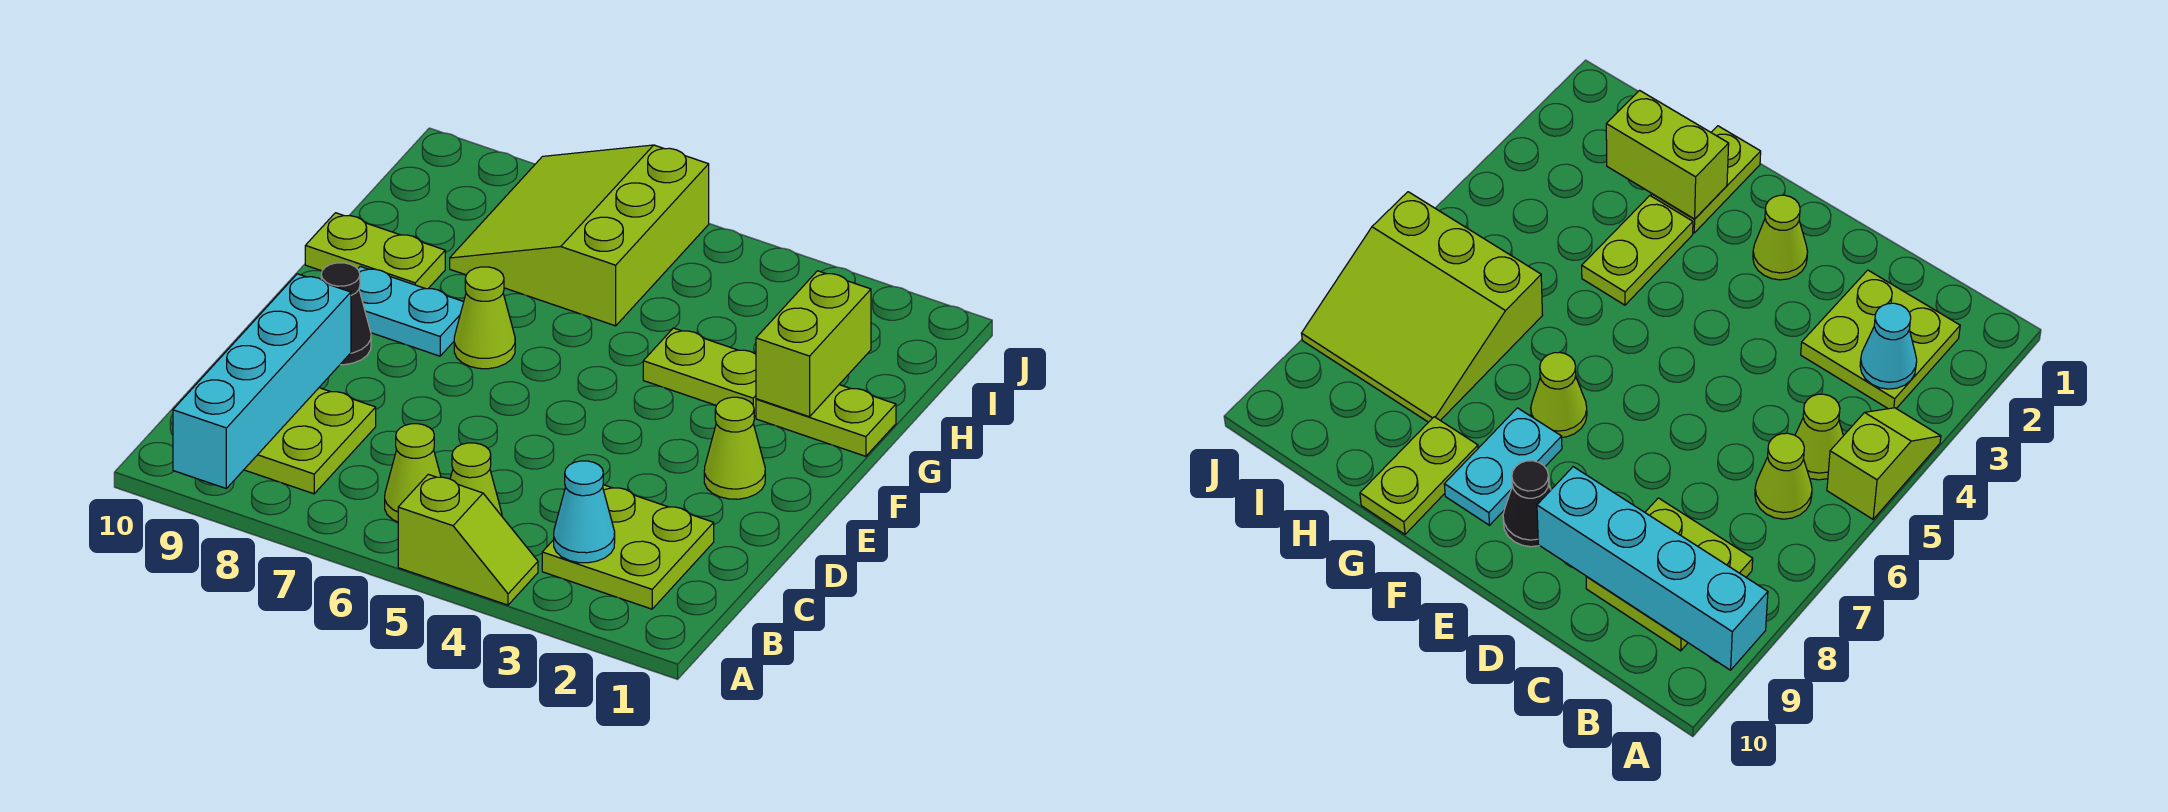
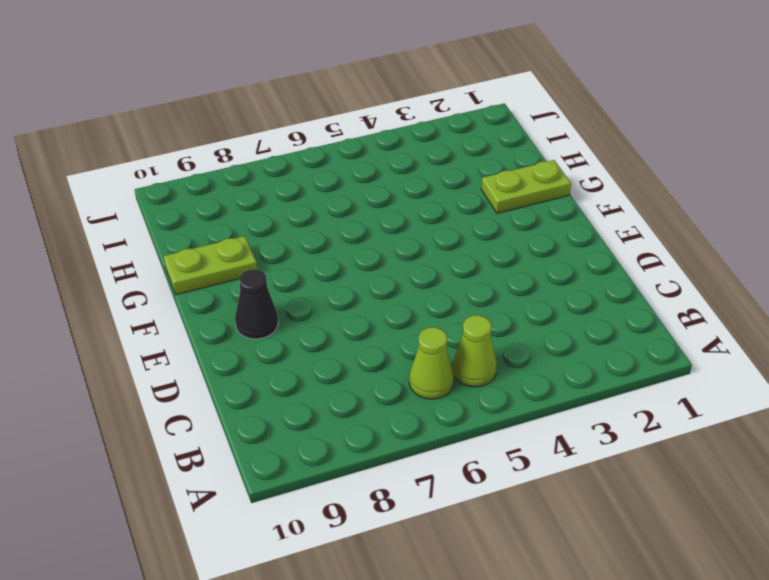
none -> lime slope A4:A5 level 1 top 5
none -> lime plate B2:C3 level 1
none -> lime plate B8:C9 level 1

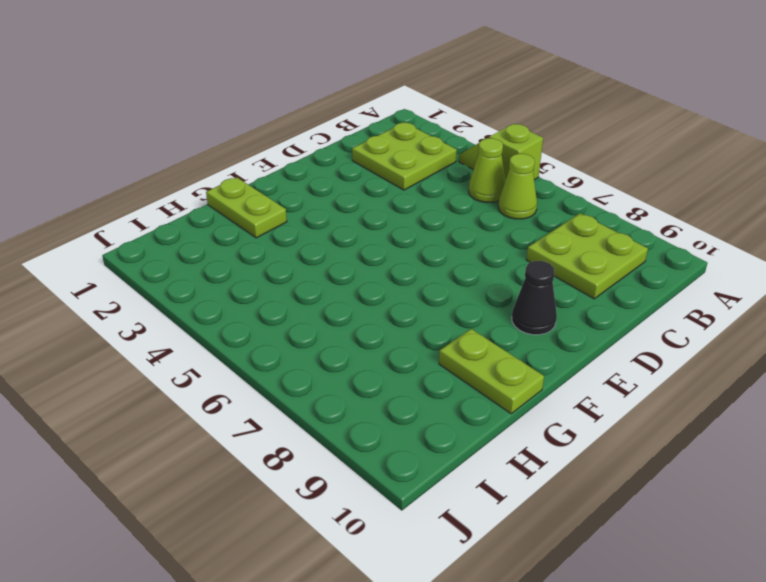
none -> lime cone E2 level 1
none -> lime cone F7 level 1
none -> cyan plate F8:F9 level 1

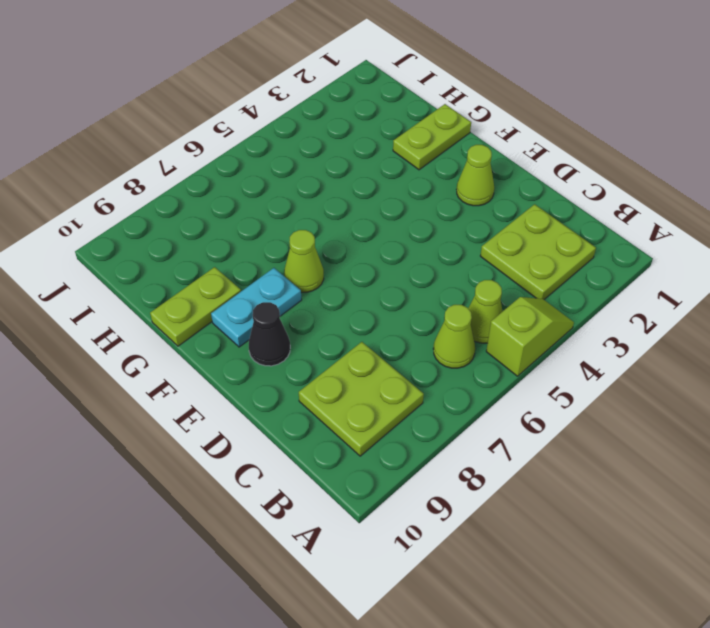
none -> lime plate G3:G4 level 1
none -> lime slope H6:J8 level 1 top 6
none -> cyan brick A9:D9 level 2

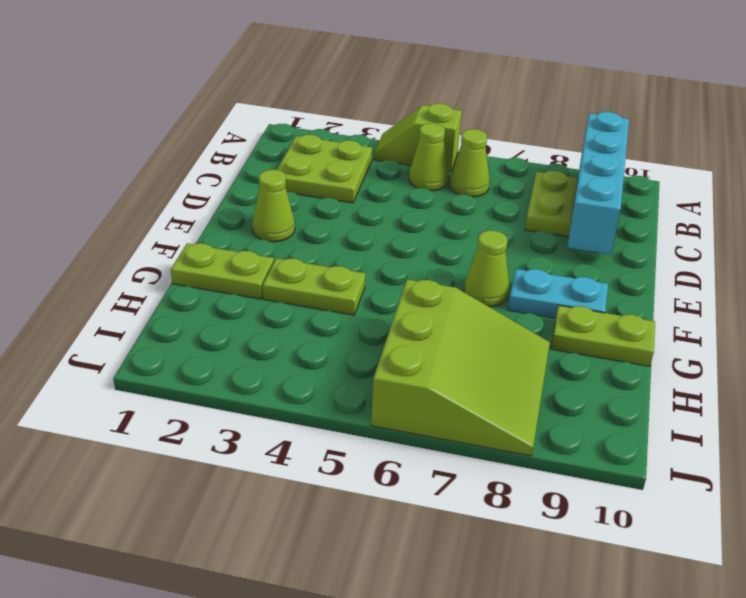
none -> black cone E9 level 1
none -> cyan cone B3 level 2
none -> lime brick G2:H2 level 2

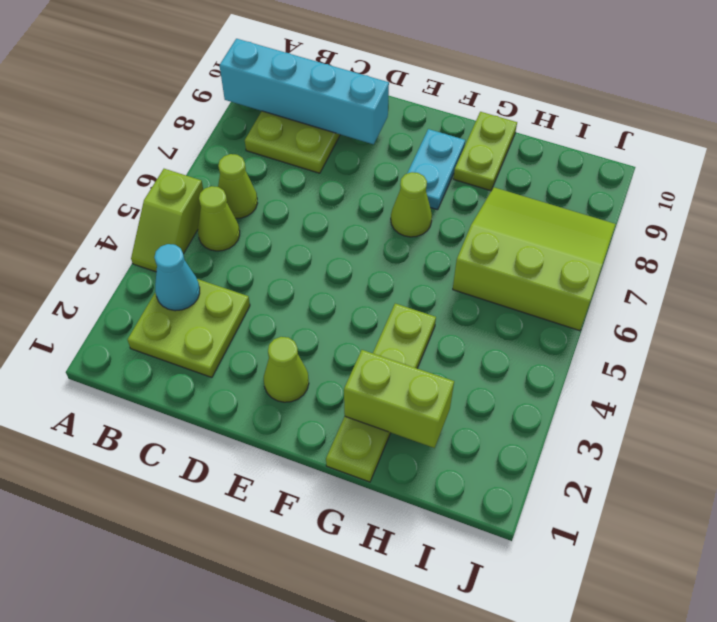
none -> black cone E9 level 1

